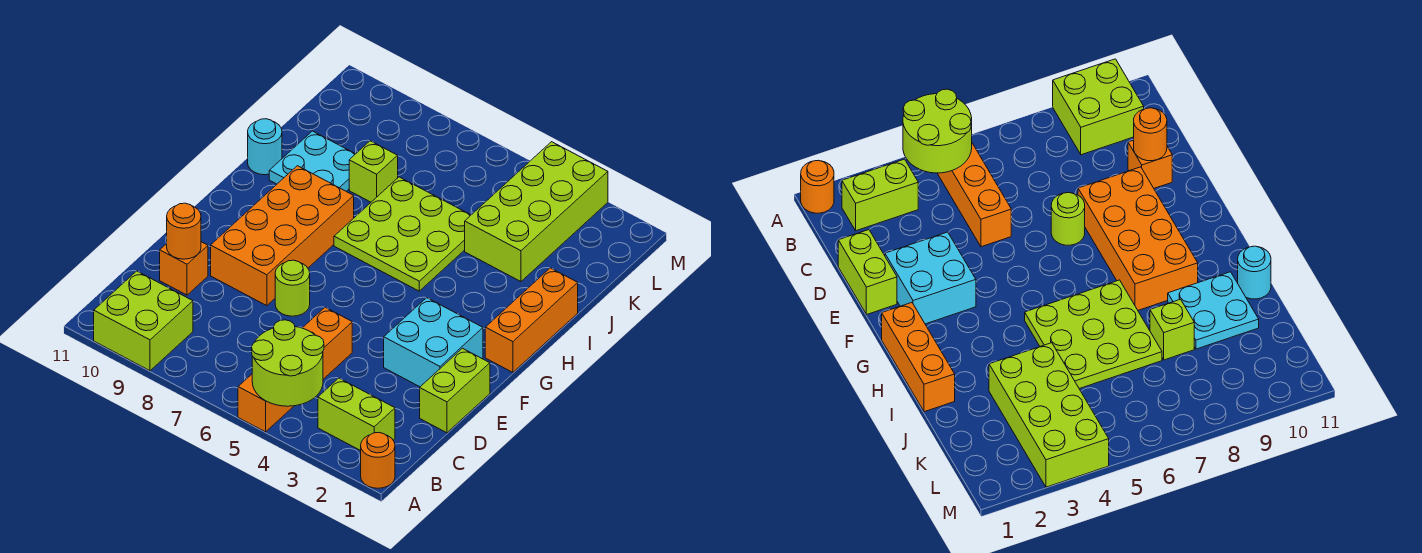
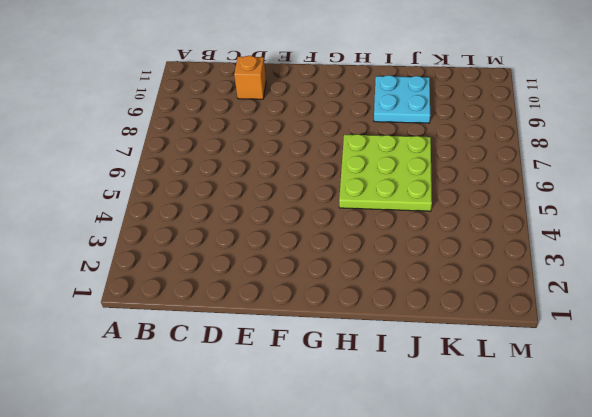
none -> orange round brick A1 level 1
none -> orange brick A5:D5 level 1
none -> lime brick A9:B10 level 1

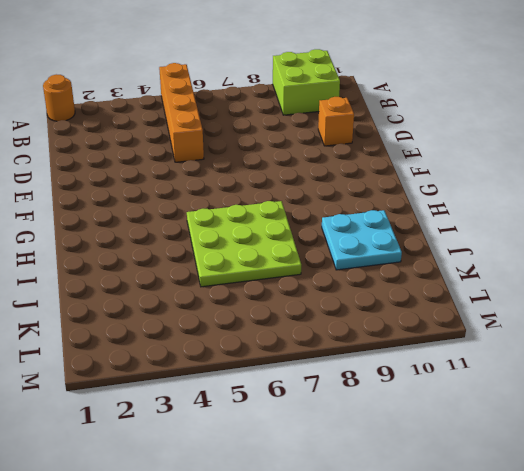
none -> lime brick B2:B3 level 1
none -> lime brick D1:E1 level 1
none -> cyan brick E2:F3 level 1

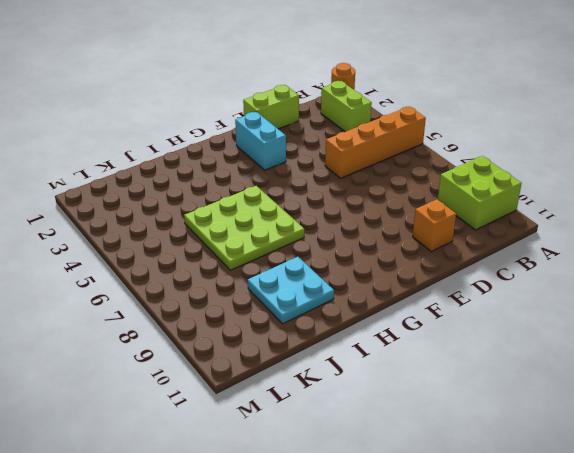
cyan brick F2:F3 level 1 -> cyan brick E2:F3 level 1
none -> lime round brick E7 level 1
none -> orange brick E8:H9 level 1
none -> orange brick G1:I1 level 1

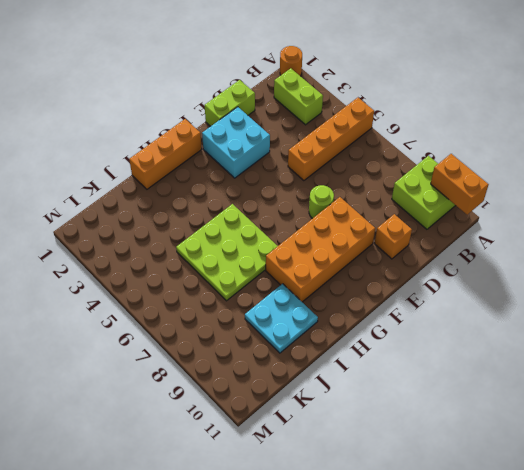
orange brick A10:A11 level 2 -> none
none -> cyan round brick I11 level 1
none -> lime brick J3:M4 level 1
none -> lime brick J8 level 1

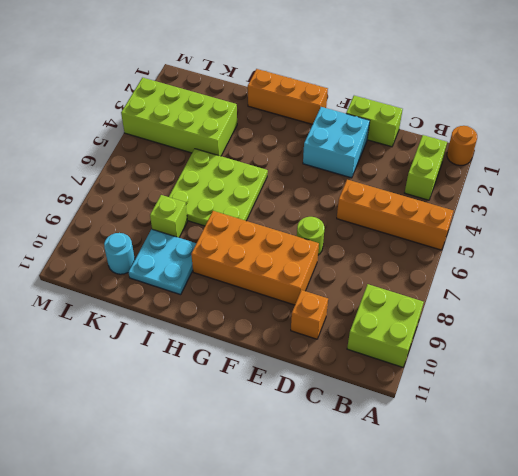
cyan round brick K10 level 1 -> cyan round brick I11 level 1
none -> lime round brick A4:B5 level 2
none -> orange round brick D10 level 2

